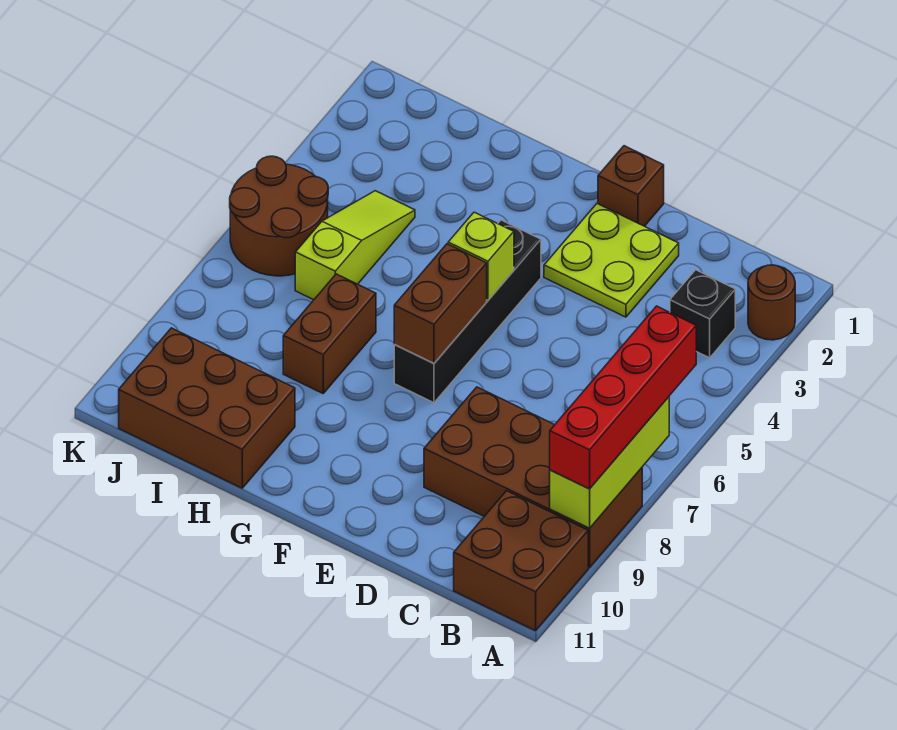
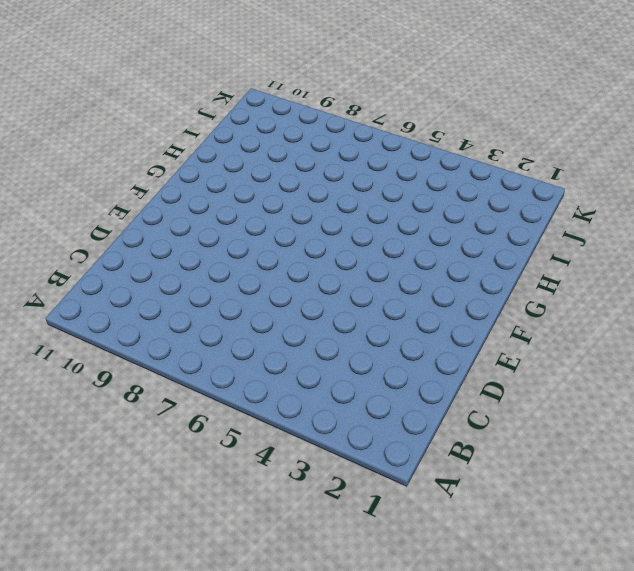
none -> brown round brick A2 level 1
none -> brown brick A8:D9 level 1
none -> brown brick A10:B11 level 1

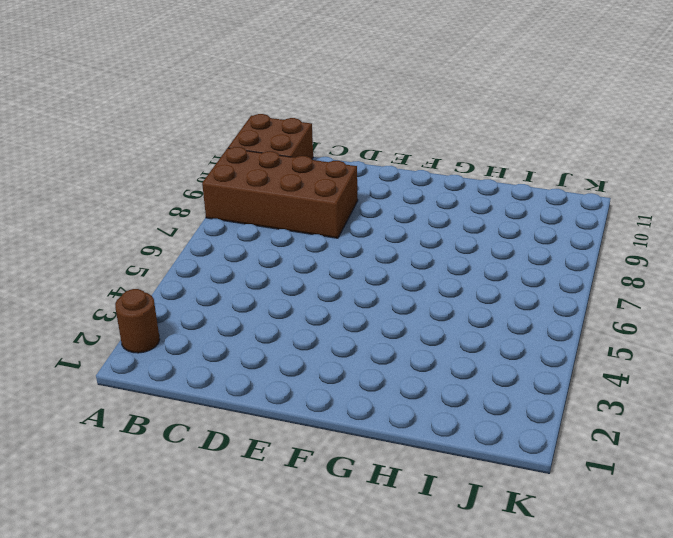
none -> black brick B3 level 1
none -> lime plate D2:E3 level 1
none -> brown brick E1 level 1

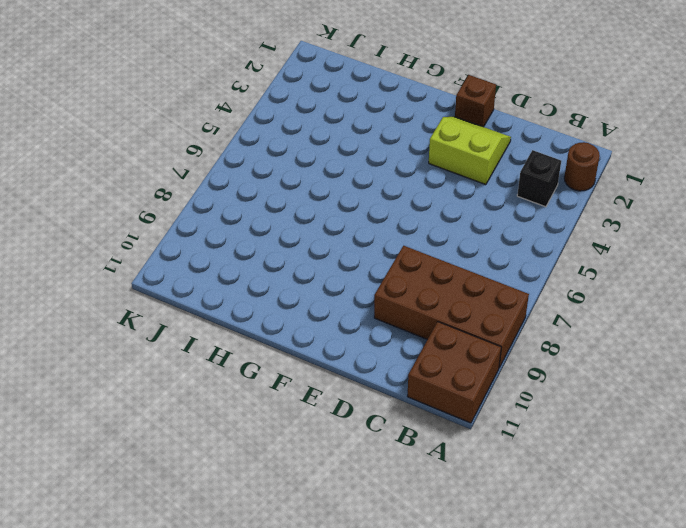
lime slope D2:E3 level 1 top 3 -> lime plate D2:E3 level 1
none -> black brick F4:F7 level 1
none -> brown brick H7:H8 level 1
none -> brown brick H10:J11 level 1

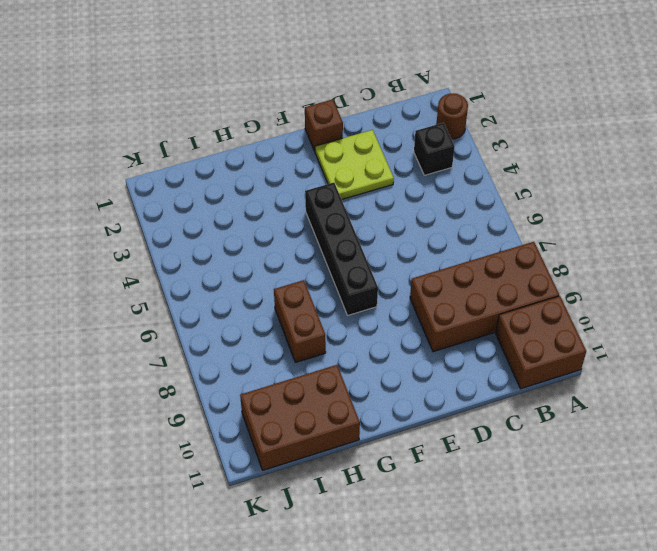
none -> lime slope I4:I6 level 1 top 6
none -> brown round brick J5:K6 level 1
none -> lime brick A7:A9 level 2

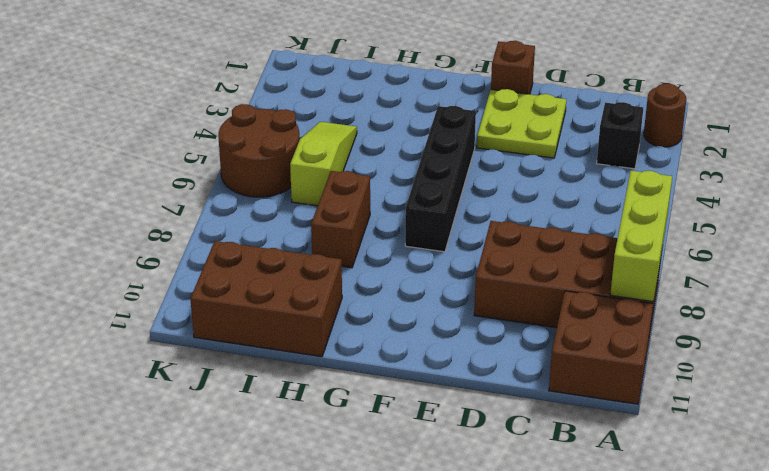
none -> lime brick F5 level 2
none -> brown brick F6:F7 level 2
none -> red brick A6:A9 level 3

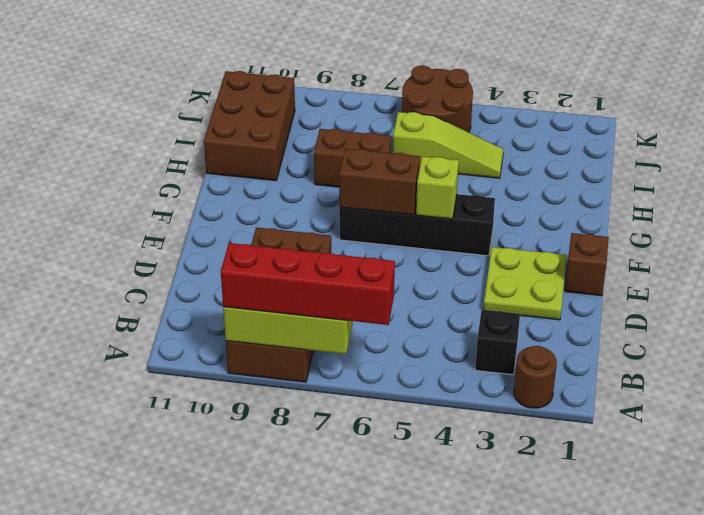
none -> brown brick A10:B11 level 1

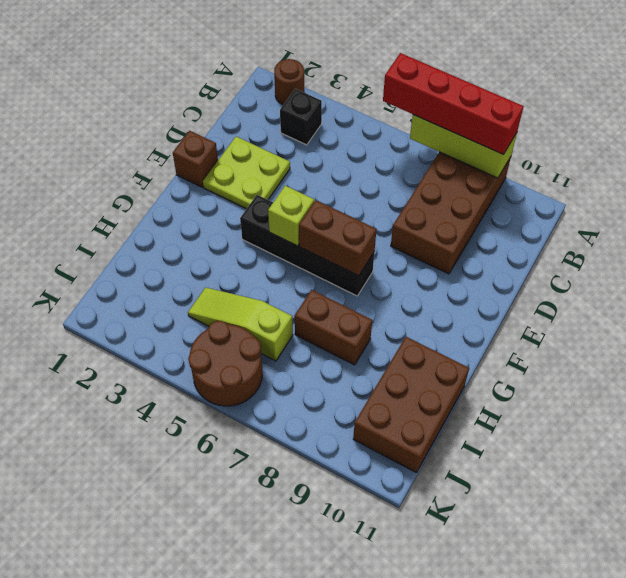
none -> brown brick A10:B11 level 1

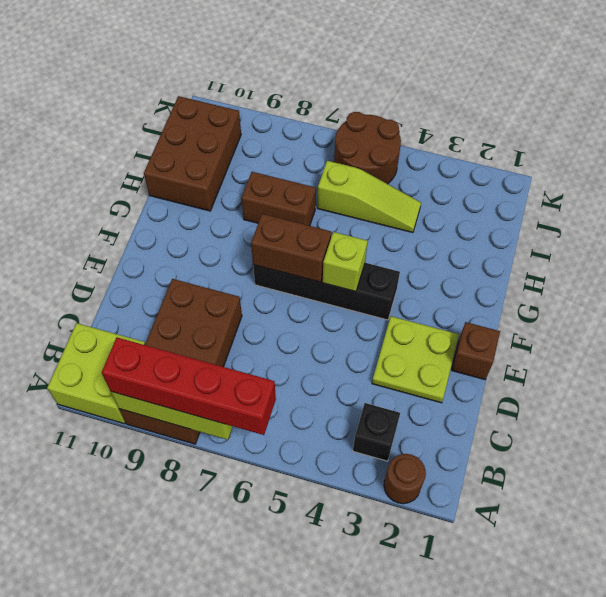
lime brick A10:B11 level 1 -> brown brick A10:B11 level 1

